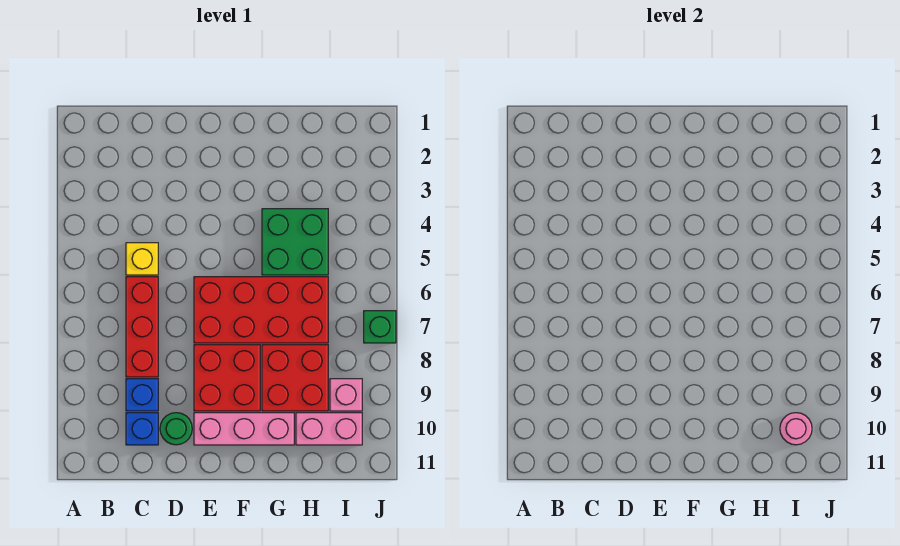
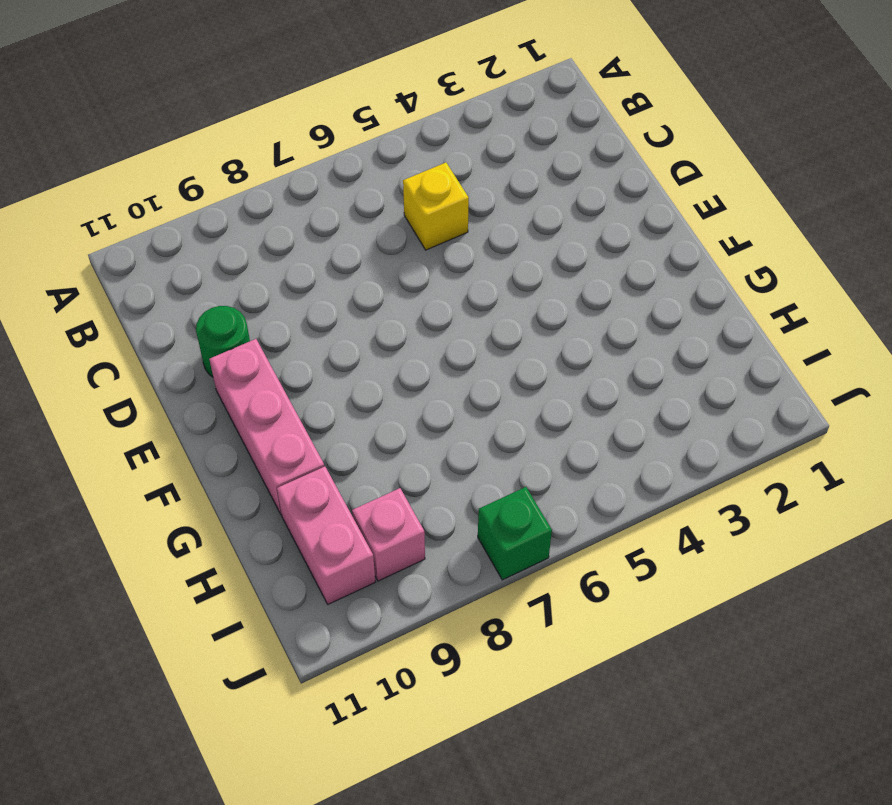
none -> red brick C6:C8 level 1
none -> blue brick C9 level 1
none -> blue brick C10 level 1

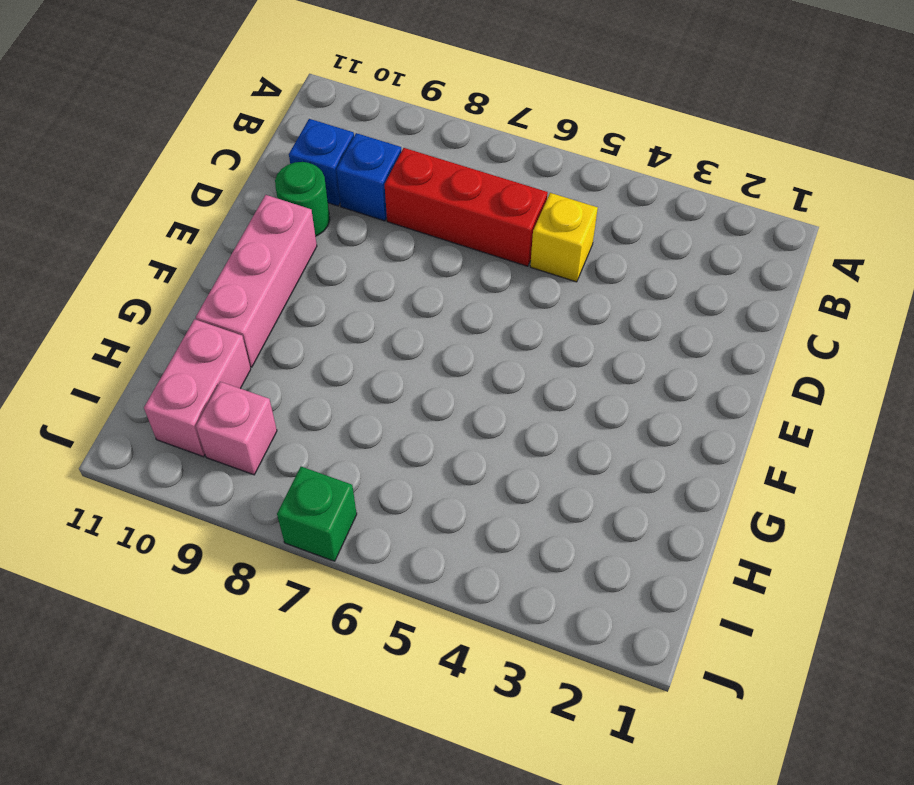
none -> red brick E6:H7 level 1
none -> red brick E8:F9 level 1
none -> green brick G4:H5 level 1

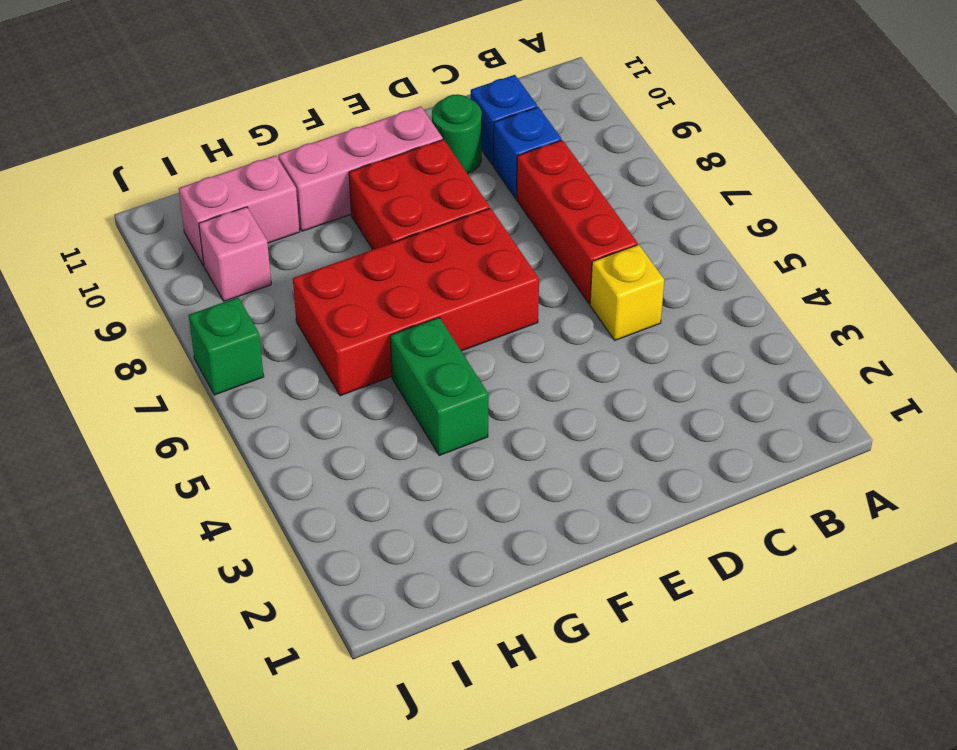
green brick G4:G5 level 1 -> green brick G4:H5 level 1
none -> red brick G8:H9 level 1
none -> pink round brick I10 level 2

